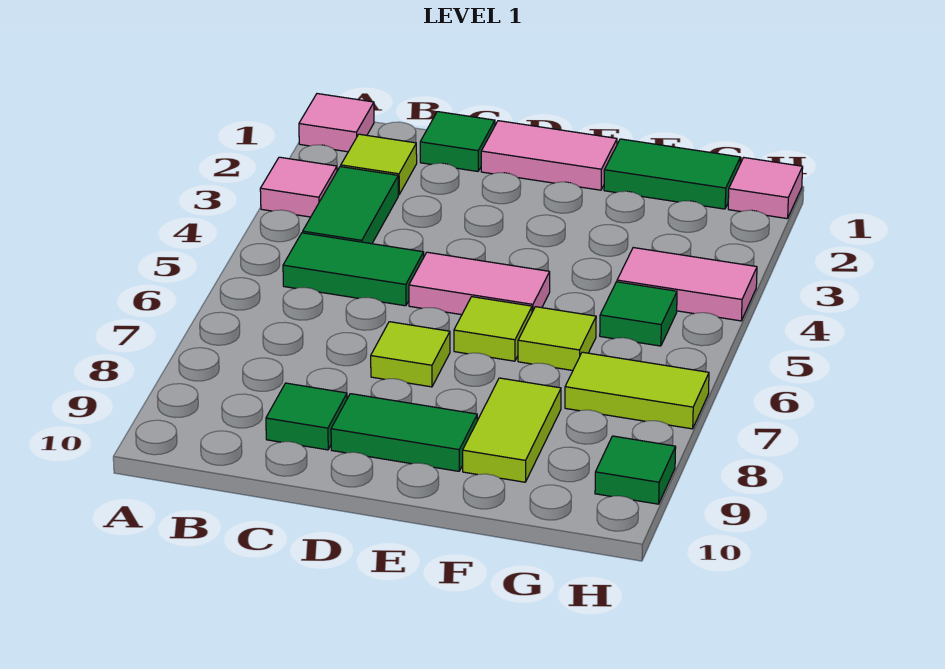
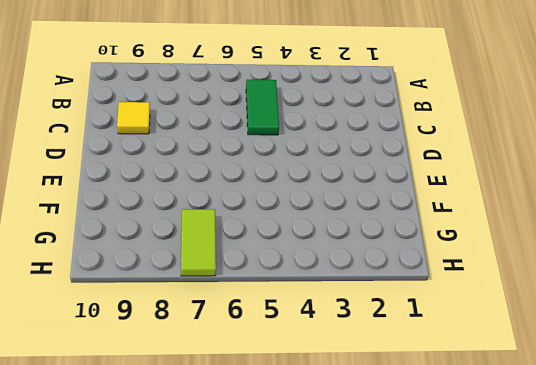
yellow tile C9 level 1 -> green tile C9 level 1
none -> pink tile A1 level 1
none -> pink tile A3 level 1
none -> lime tile B2 level 1

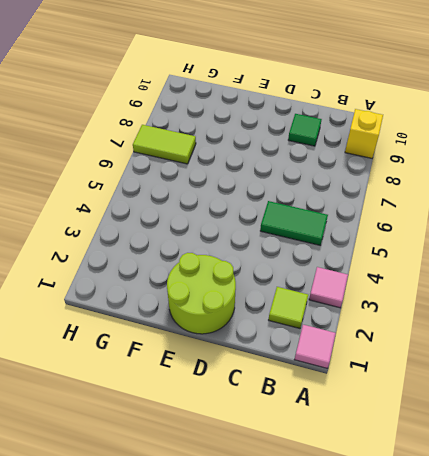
yellow brick A9 level 1 -> none
lime round brick D1:E2 level 1 -> pink tile D1:E1 level 1
none -> green tile B3:B4 level 1
none -> green tile C1 level 1
none -> pink tile D5:E5 level 1

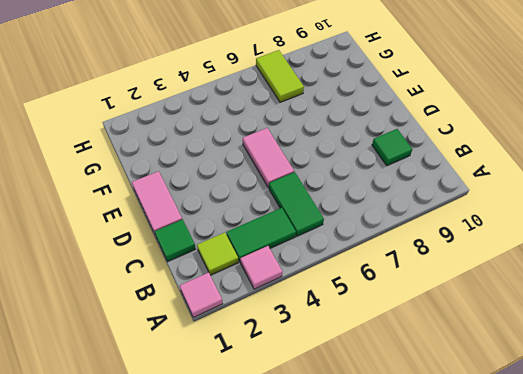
none -> lime tile D7 level 1
none -> green tile D9:E9 level 1
none -> lime tile E6 level 1

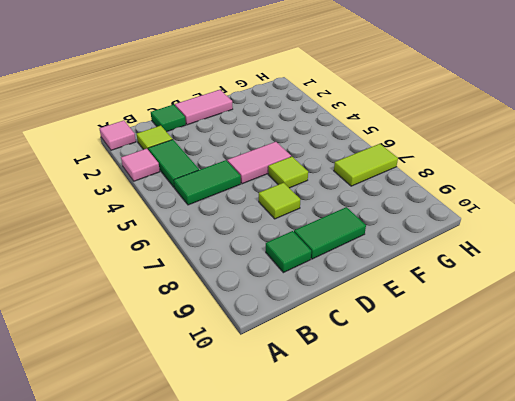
none -> green tile F1:G1 level 1
none -> lime tile F6 level 1
none -> lime tile F8:F9 level 1

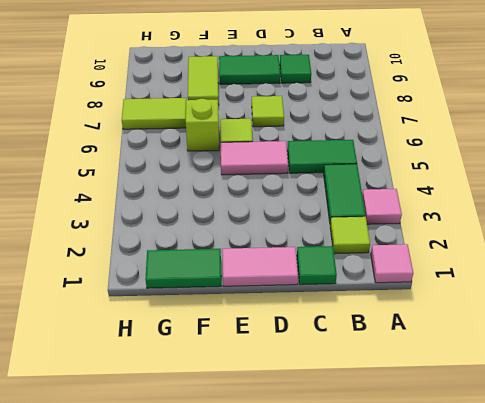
lime brick F6 level 1 -> lime tile F6 level 1
none -> pink tile G4:H4 level 1
none -> green tile G5 level 1
none -> pink tile H1 level 1

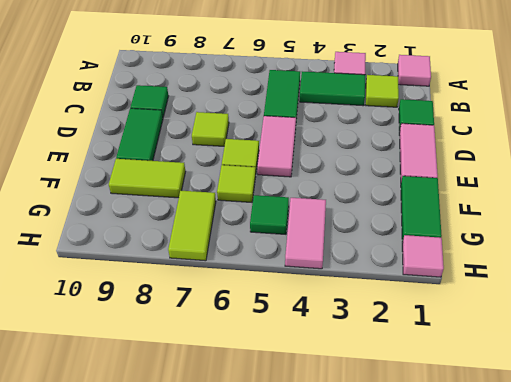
none -> green tile H9 level 1

